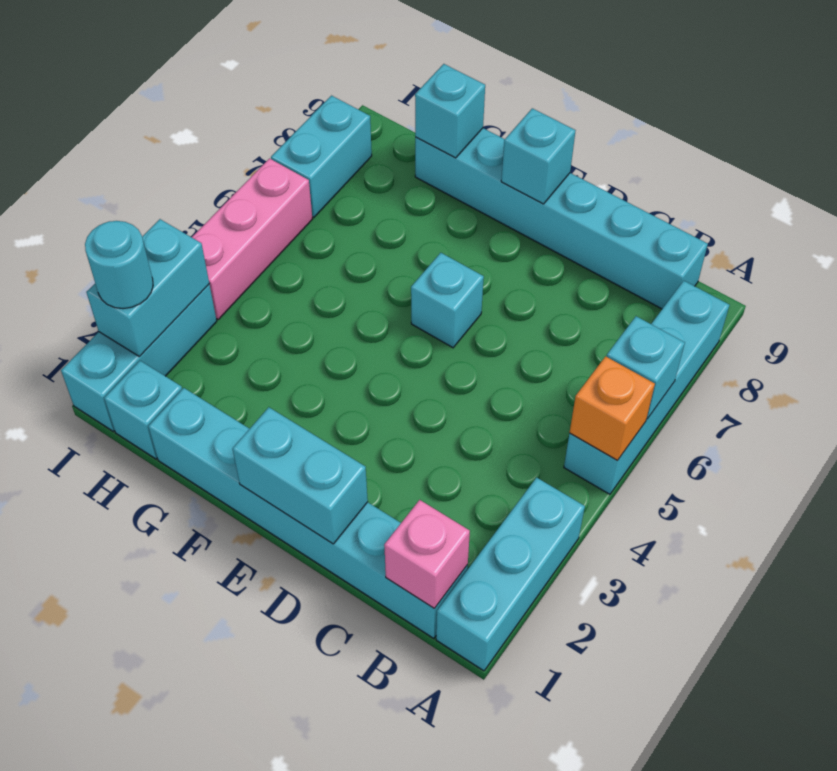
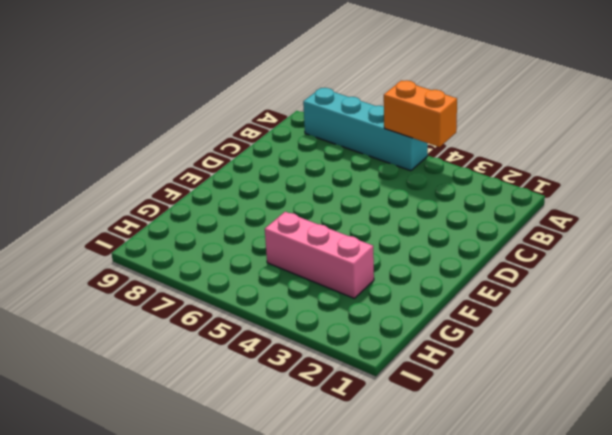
orange brick A4:A5 level 2 -> orange brick A5 level 2
pink brick G3:G5 level 1 -> pink brick I4:I6 level 1
none -> cyan brick A1:A3 level 1
none -> cyan brick B1:G1 level 1
none -> cyan brick B9:G9 level 1

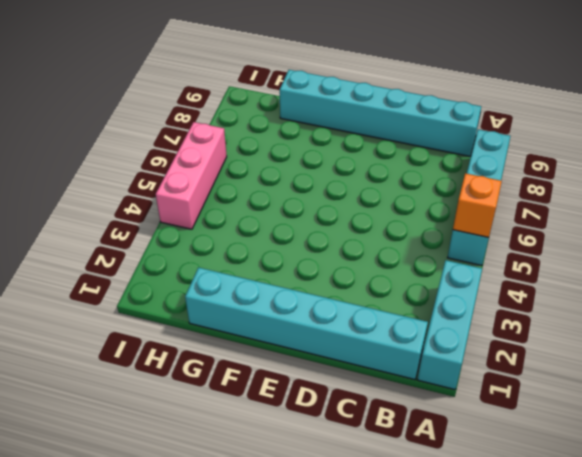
none -> cyan brick E6 level 1
none -> cyan brick H1 level 1
none -> cyan brick I1:I3 level 1

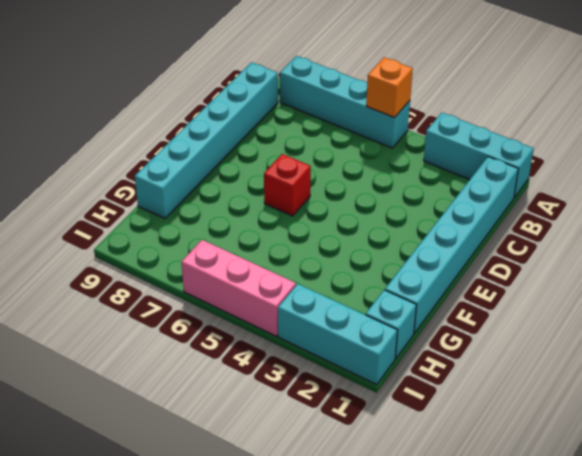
red brick E6 level 1 -> cyan brick E6 level 1
none -> cyan brick I7:I8 level 1
none -> cyan brick A6 level 2
none -> pink brick B1 level 2

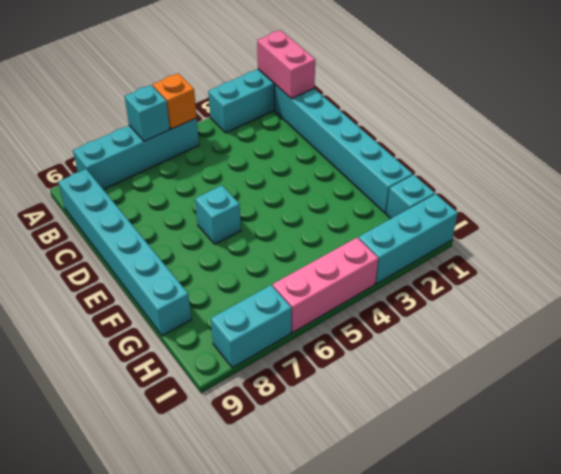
pink brick A1:B1 level 2 -> pink brick B1 level 2
none -> cyan brick D1:E1 level 2
none -> cyan brick E9 level 2
none -> cyan brick G9 level 2

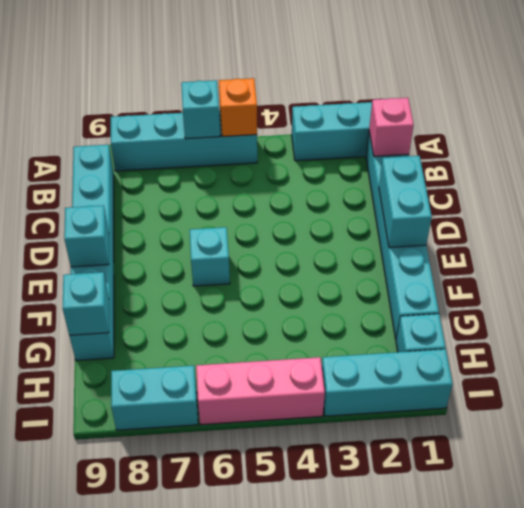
none -> cyan brick I2:I3 level 2
none -> cyan round brick I2 level 3

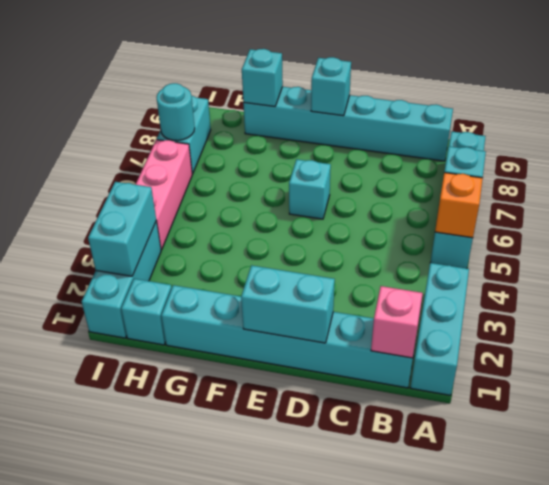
cyan round brick I7 level 2 -> cyan round brick I2 level 3

